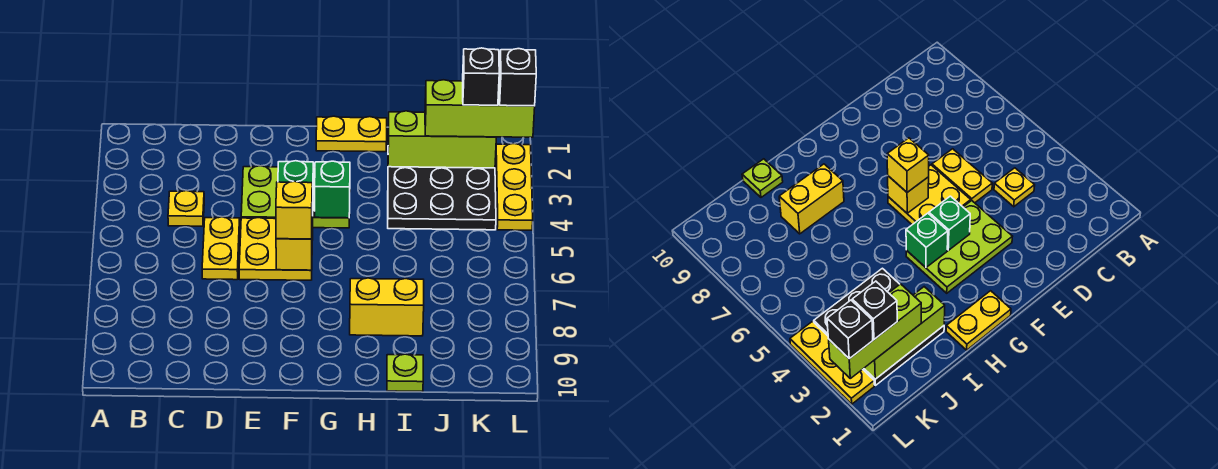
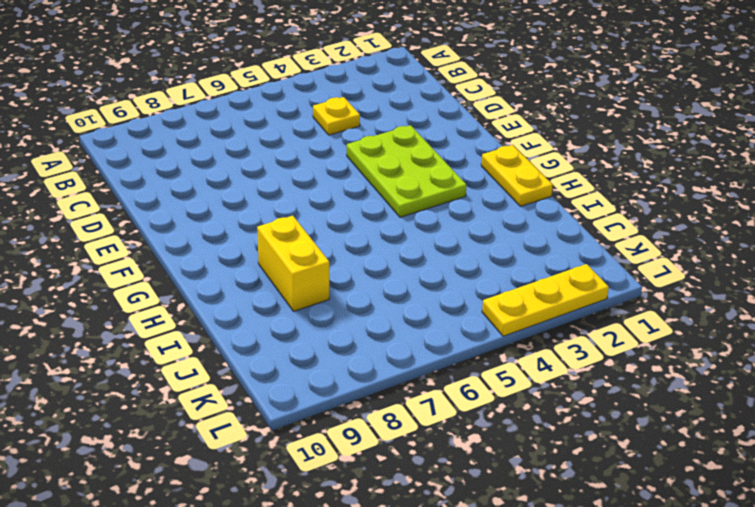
none -> yellow plate D5:D6 level 1
none -> yellow plate E5:F6 level 1
none -> black plate I2:K4 level 1

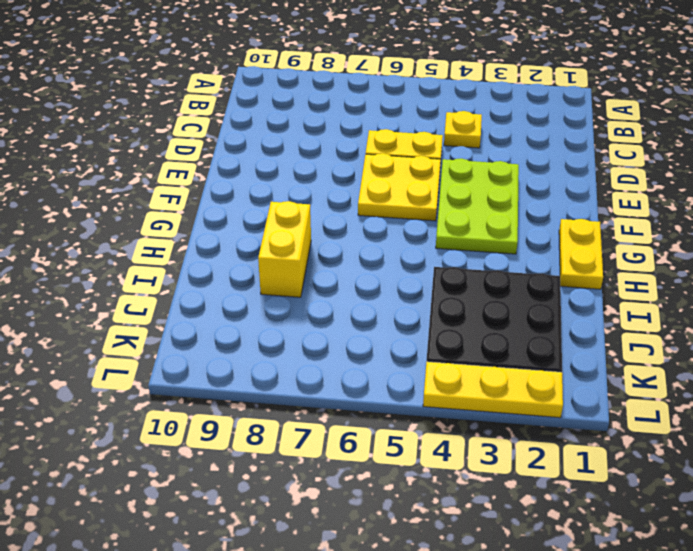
none -> lime plate I10 level 1
none -> green brick F4 level 2
none -> yellow brick F6 level 2

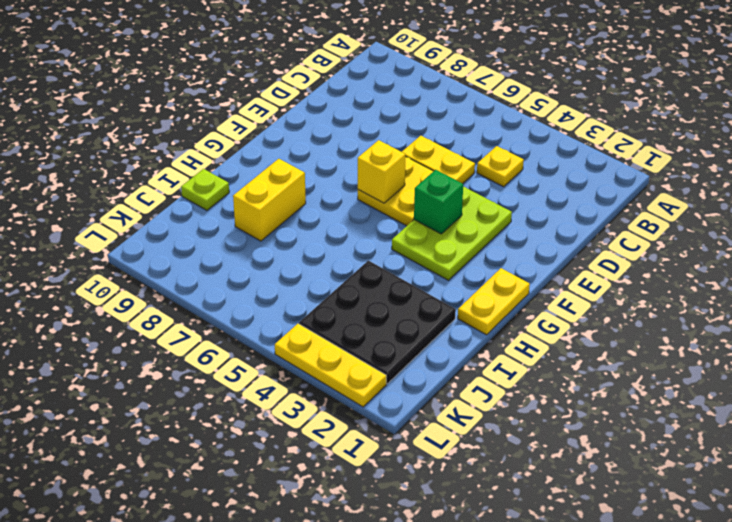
none -> green brick G4 level 2
none -> lime brick I2:K2 level 2
none -> yellow brick F6 level 3

